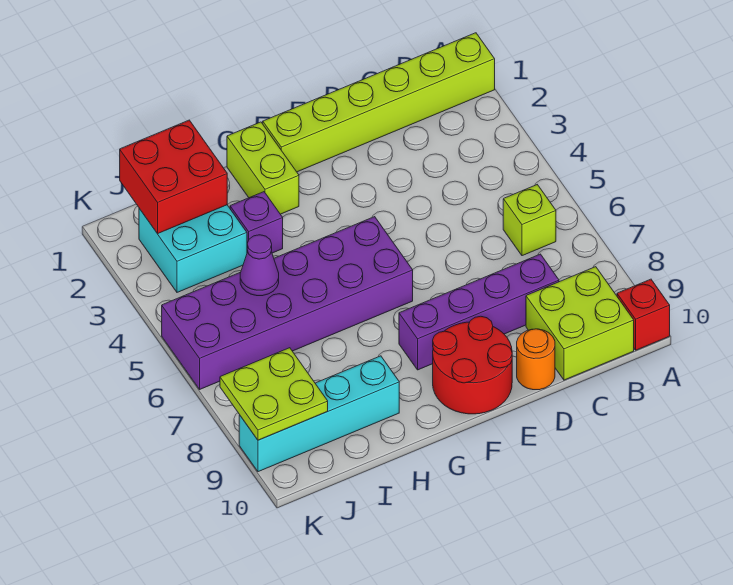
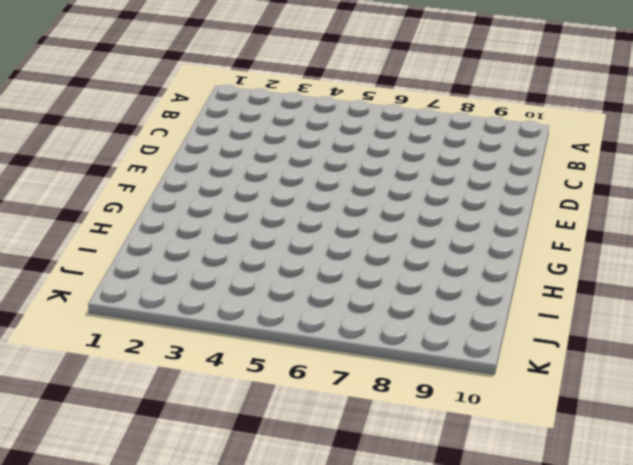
none -> lime brick A1:F1 level 1
none -> red brick A10 level 1
none -> lime brick B6 level 1

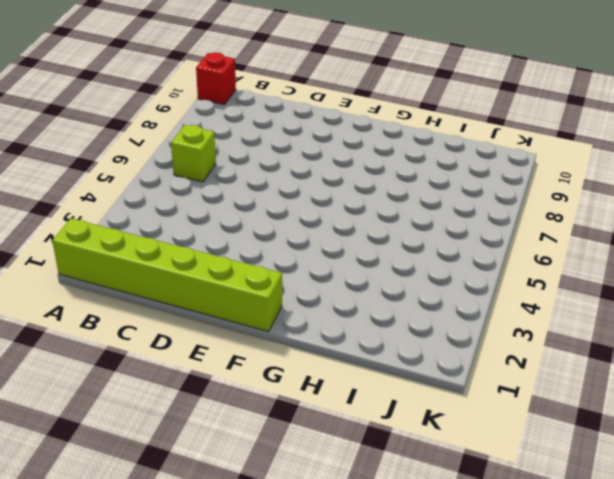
none -> lime brick B9:C10 level 1
none -> purple brick C8:F8 level 1
none -> orange round brick D10 level 1

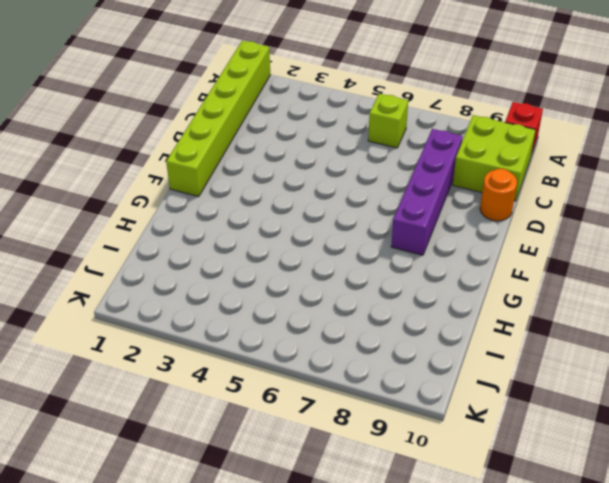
none -> red round brick E9:F10 level 1
none -> purple brick F5:K6 level 1
none -> lime brick G1:G2 level 1

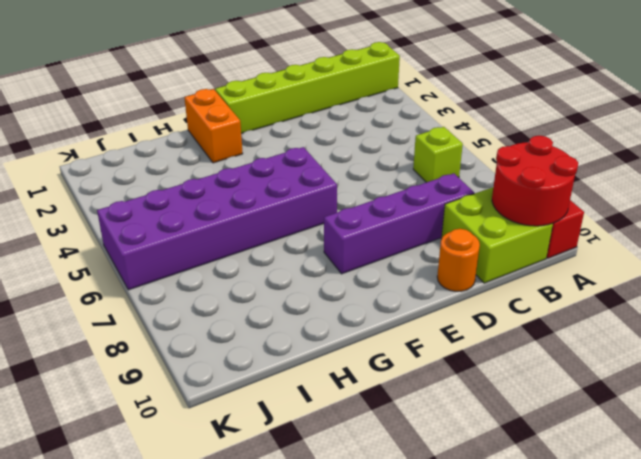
red round brick A9:B10 level 2 -> red round brick E9:F10 level 1
orange brick G1:G2 level 1 -> lime brick G1:G2 level 1
none -> purple brick H3 level 1
none -> cyan brick H9:K9 level 1
none -> cyan brick I2:J3 level 1

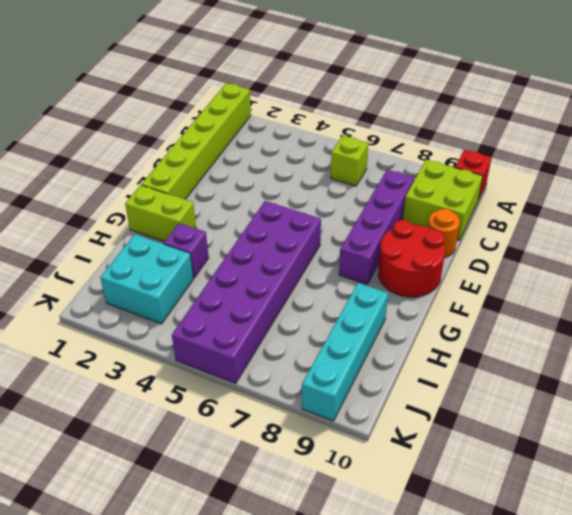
none -> red brick I1:J2 level 2
none -> purple cone I5 level 2
none -> lime plate J8:K9 level 2

